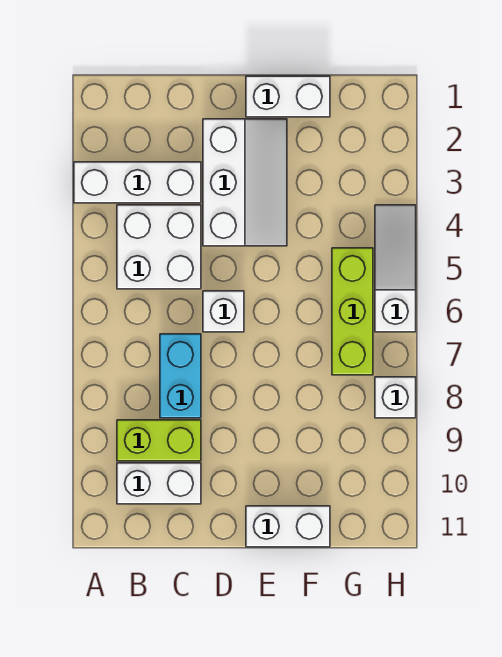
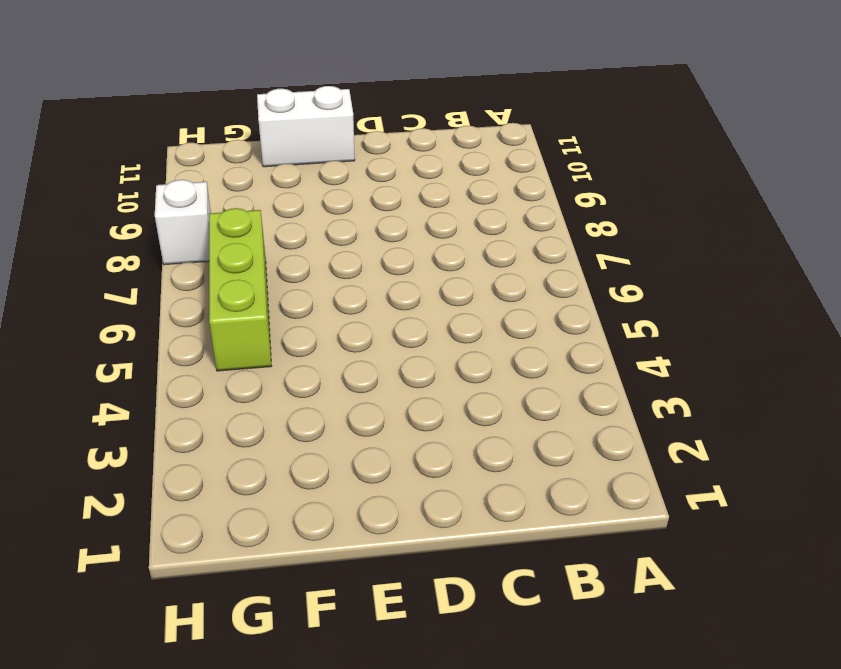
none -> white brick A3:C3 level 1
none -> white brick B4:C5 level 1
none -> lime brick B9:C9 level 1

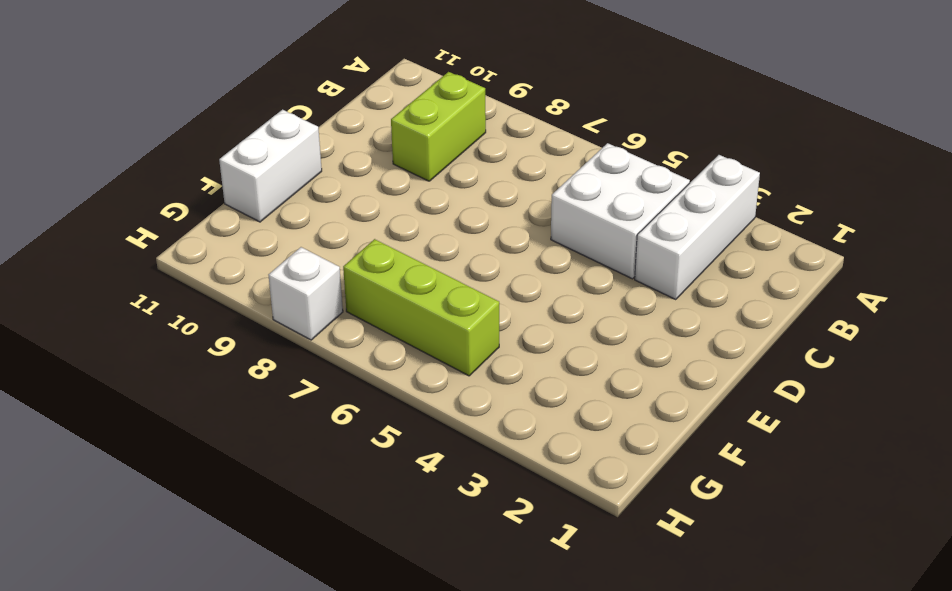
none -> white brick B10:C10 level 1
none -> cyan brick C7:C8 level 1
none -> white slope D2:E4 level 1 top D

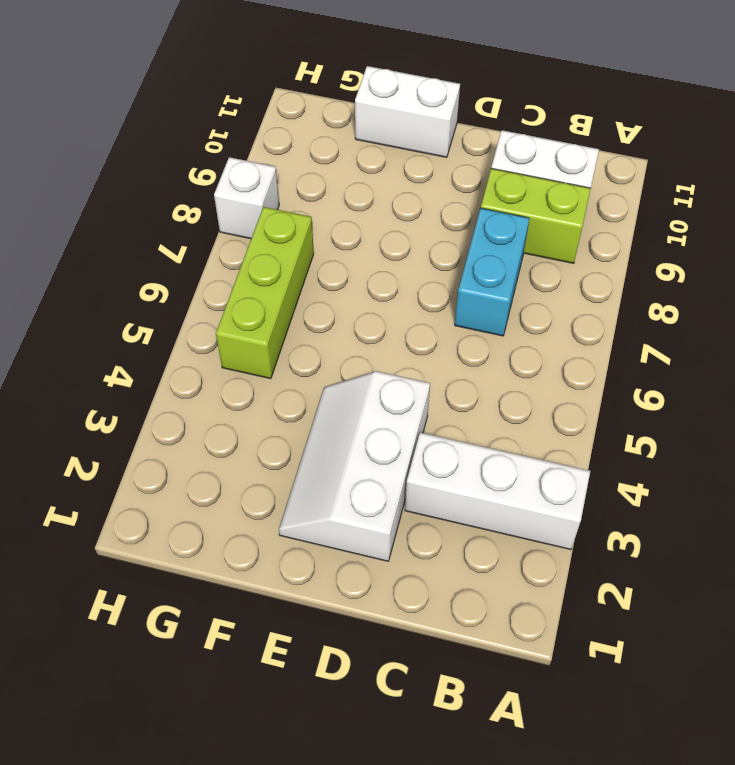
none -> white brick B4:C5 level 1
none -> white brick D6 level 1
none -> white brick E1:F1 level 1

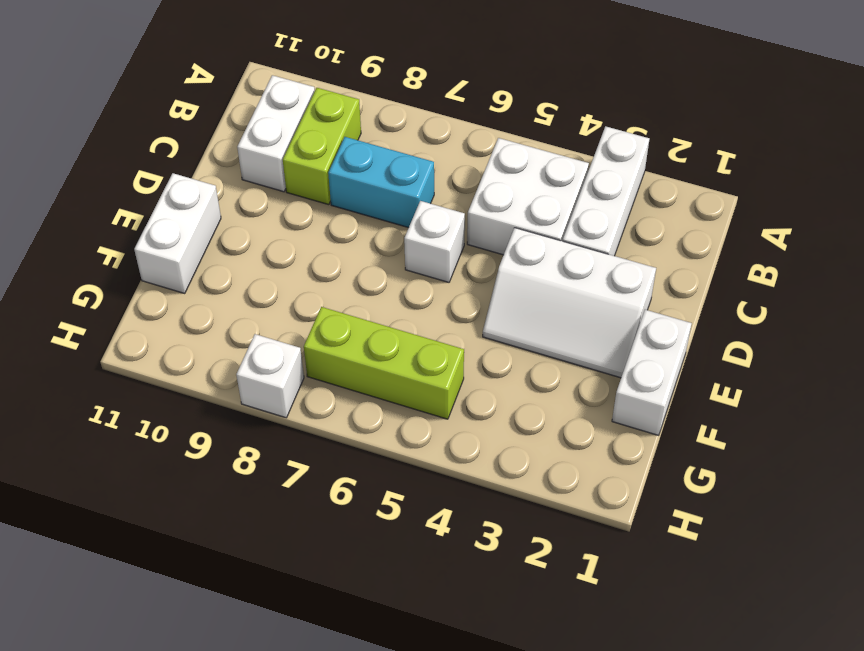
none -> white slope H4:H6 level 1 top 6

